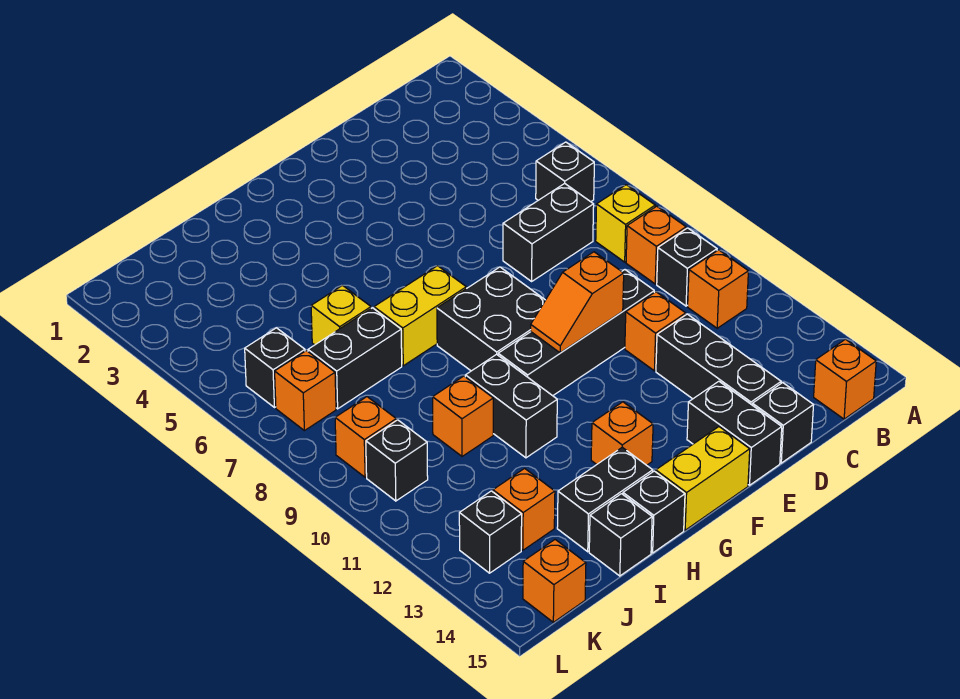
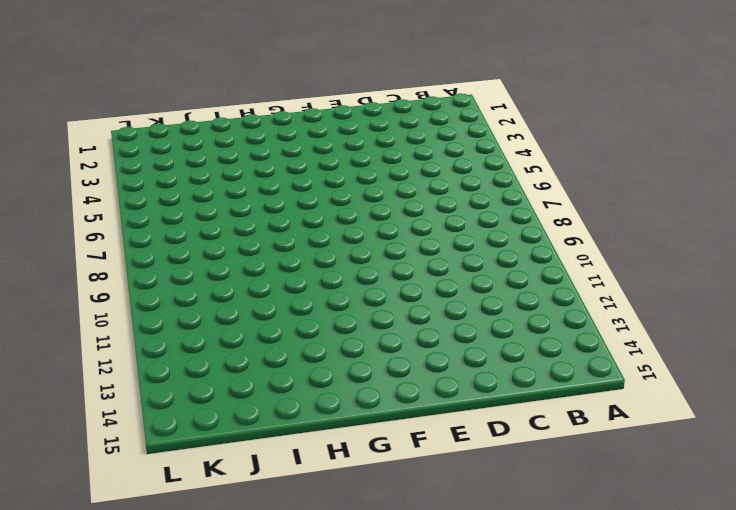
none -> black brick B6 level 1
none -> yellow brick B8 level 1
none -> orange brick B9 level 1
none -> black brick B10 level 1

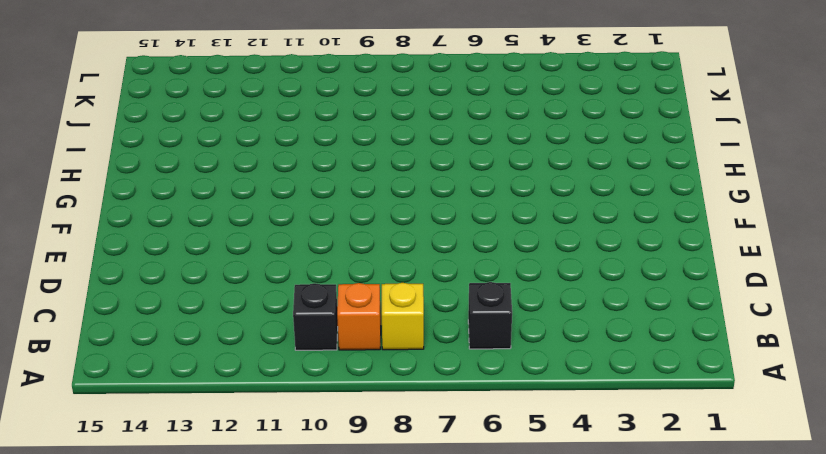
none -> orange brick B11 level 1
none -> orange brick B15 level 1
none -> black brick C7:D7 level 1
none -> black brick D10:G10 level 1

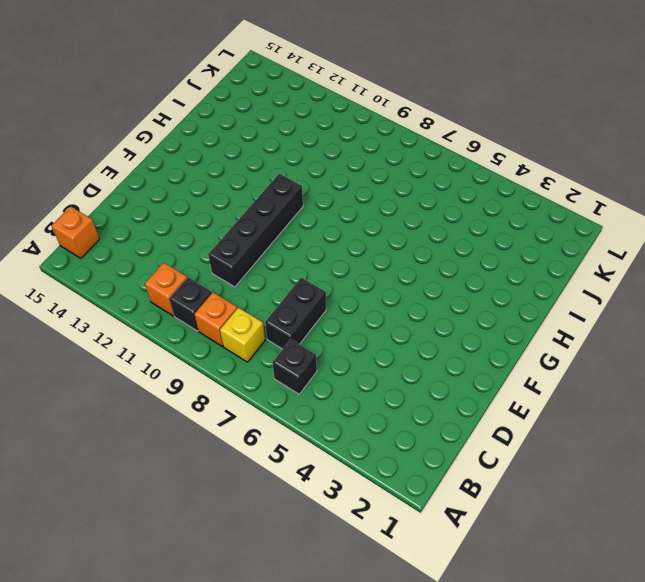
none -> orange brick D11 level 1
none -> black brick D12:D14 level 1
none -> black brick D15 level 1
none -> black brick E14:E15 level 1

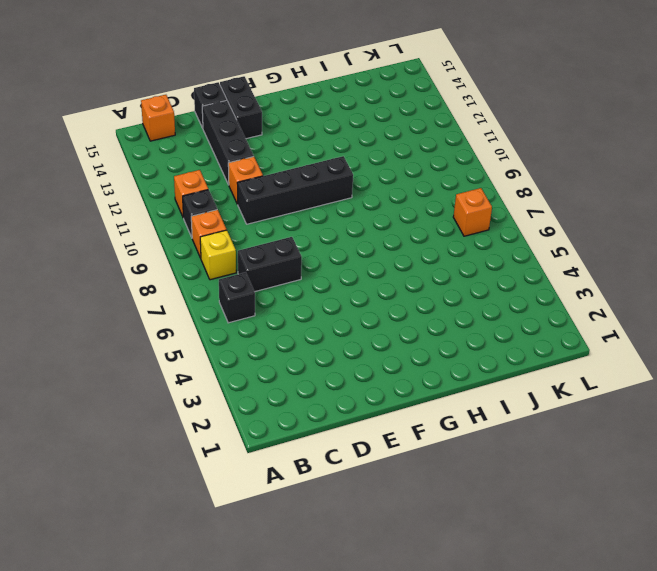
none -> black brick F8:G9 level 1
none -> yellow brick F15:G15 level 1
none -> yellow brick G7:H7 level 1
none -> orange brick G13 level 1

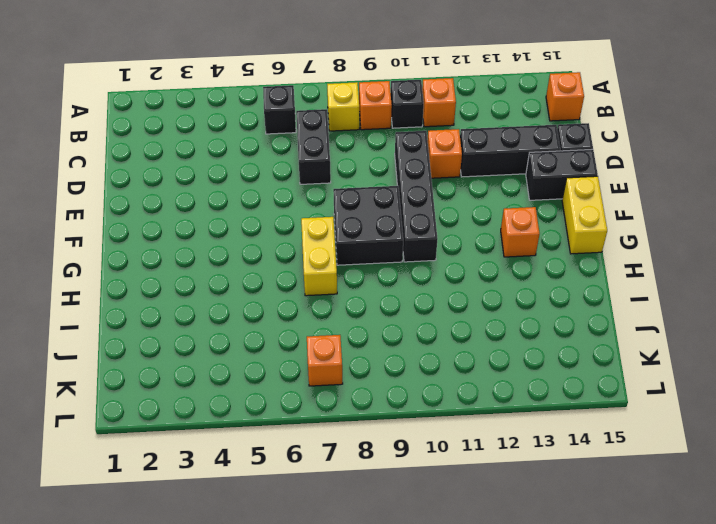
none -> black brick H10:H11 level 1
none -> black brick H14:I14 level 1
none -> black brick H15 level 1
none -> yellow brick I6 level 1

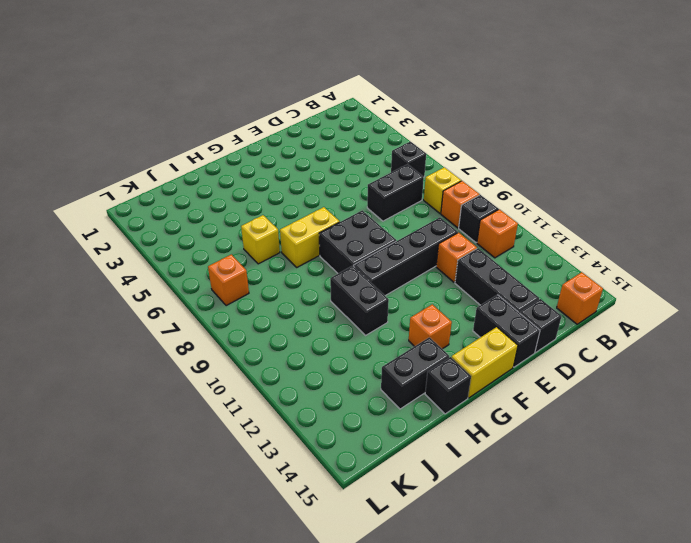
none -> black brick I7:J7 level 1
none -> orange brick I10 level 1
none -> black brick I15 level 1
none -> orange brick J13 level 1

